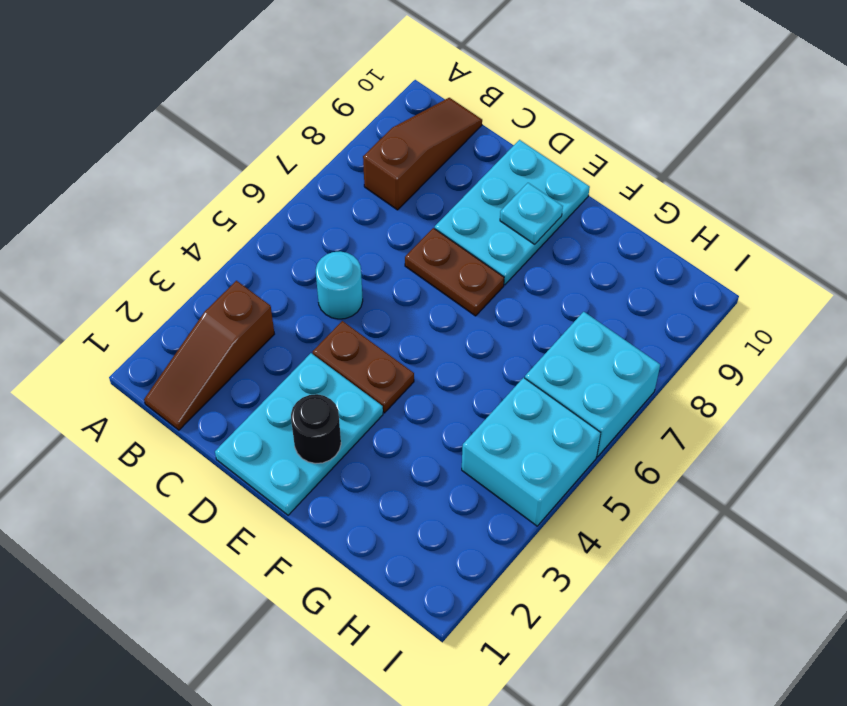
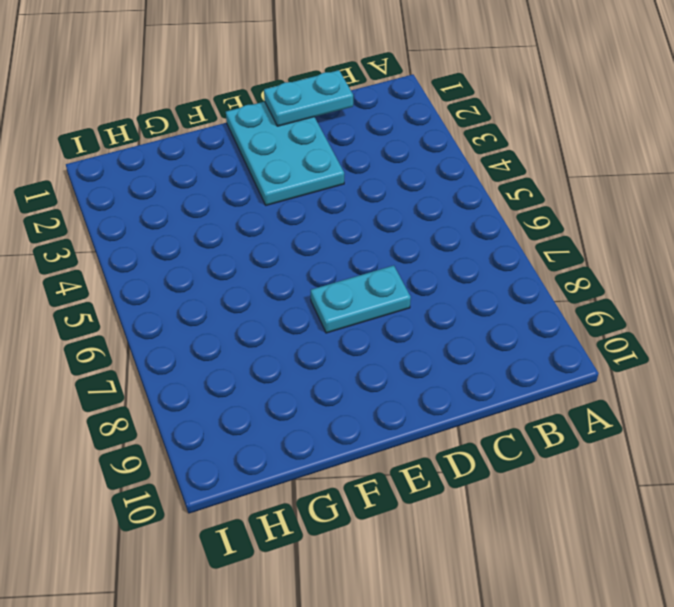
cyan plate C1:D1 level 2 -> none
cyan plate D7:E7 level 1 -> brown plate D7:E7 level 1
none -> brown slope B1:B3 level 1 top 3
none -> brown slope B8:B10 level 1 top 8

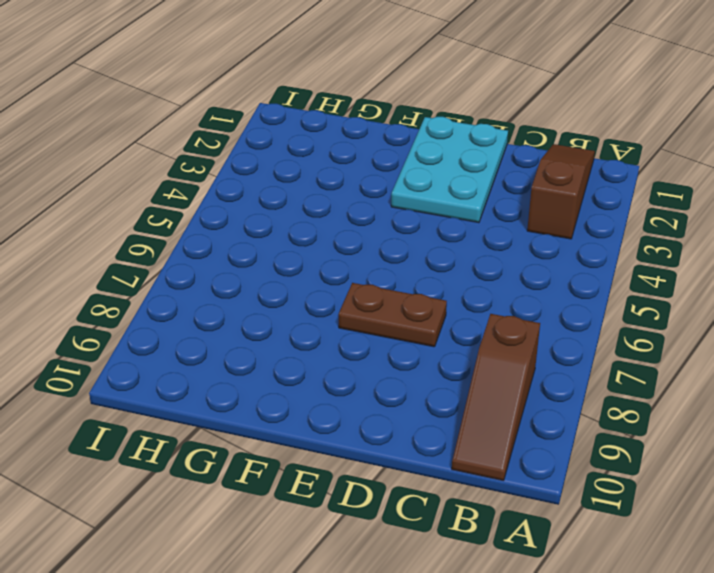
none -> cyan round brick C5 level 1
none -> brown plate D4:E4 level 1

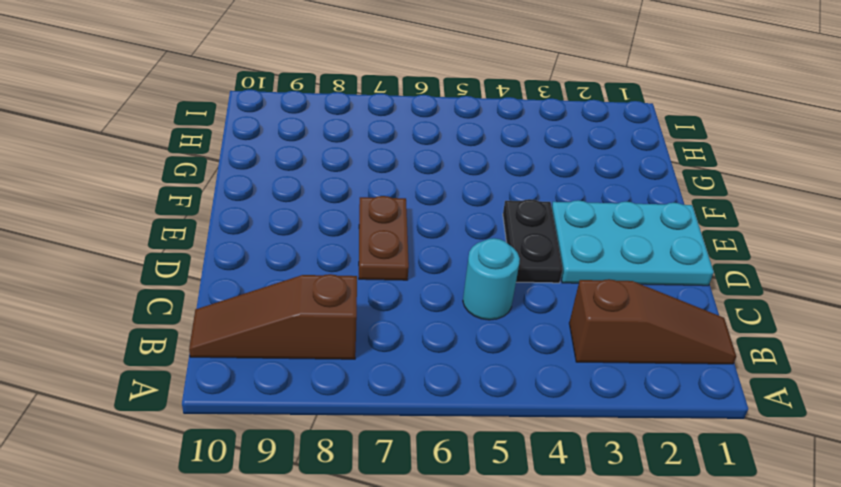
black plate D4:E4 level 1 -> brown plate D4:E4 level 1
none -> cyan plate D8:E10 level 1
none -> cyan brick H4:I5 level 1

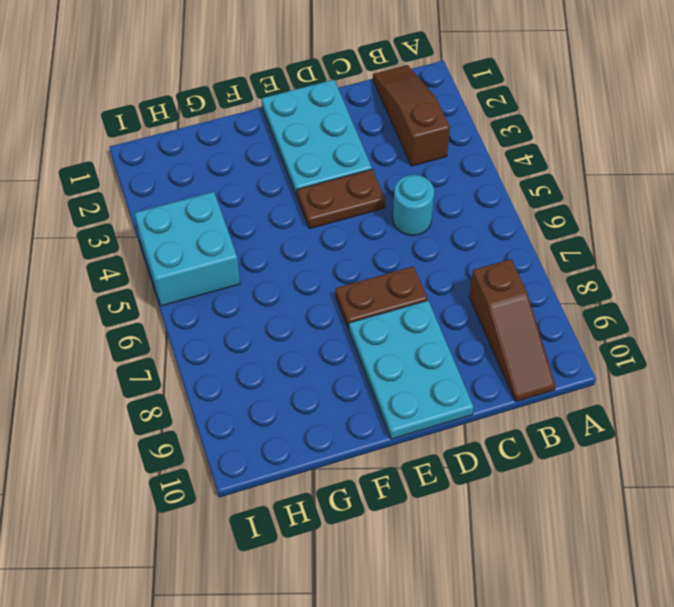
none -> cyan brick H6:I7 level 1
none -> black round brick E2 level 2

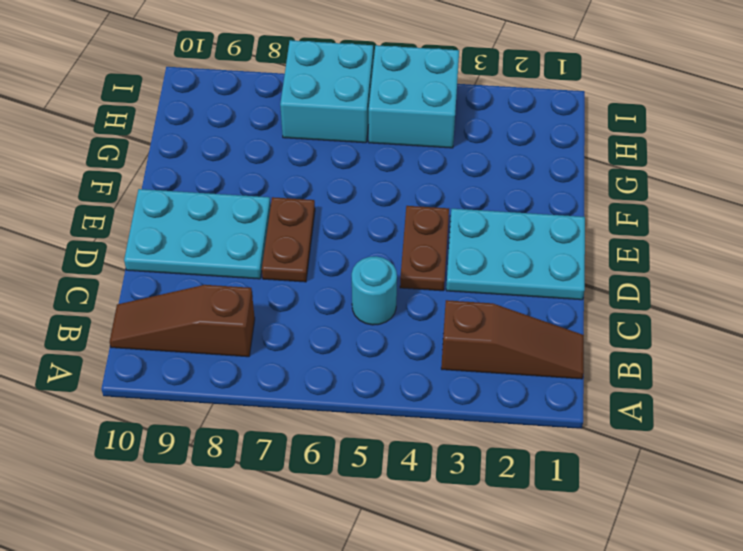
none -> black round brick E2 level 2
none -> cyan plate E9 level 2

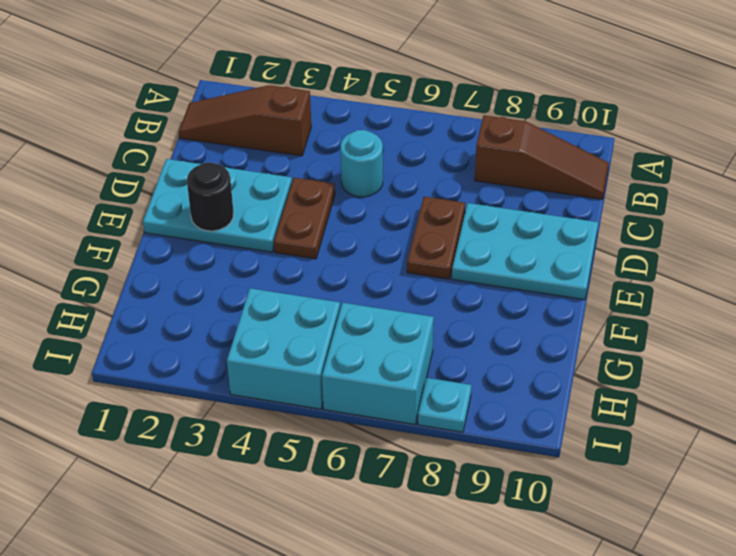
cyan plate I8 level 1 -> cyan plate E9 level 2

